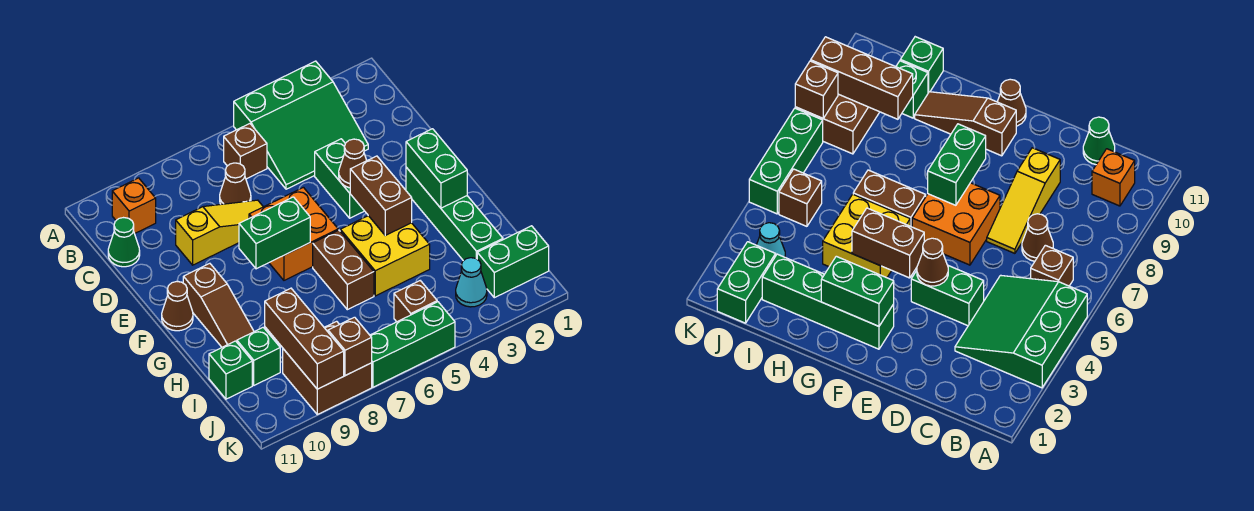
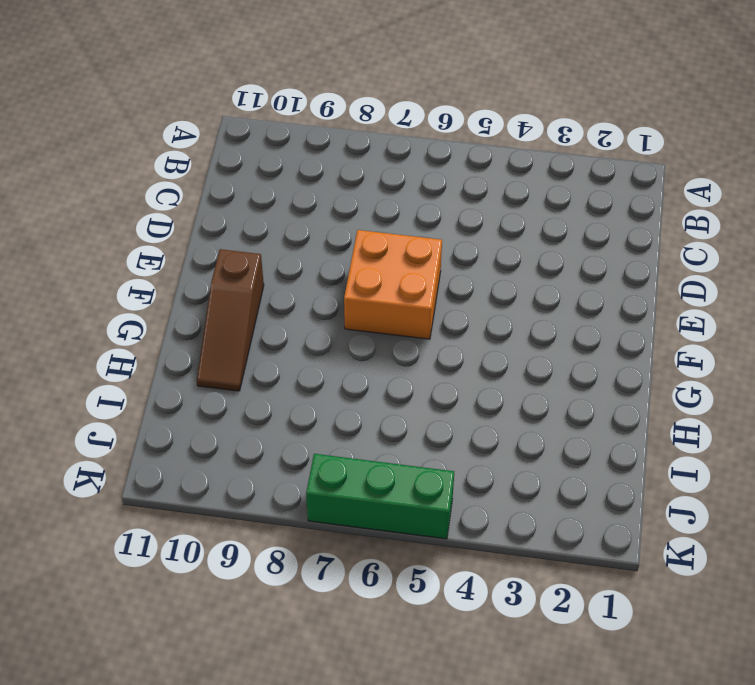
none -> green slope A3:C5 level 1 top A
none -> brown brick B6 level 1
none -> orange brick B10 level 1

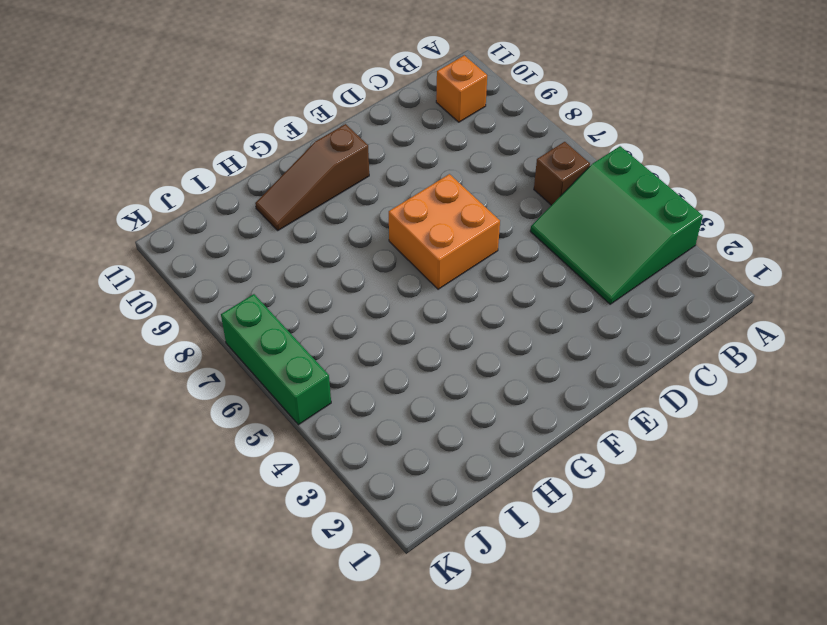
none -> brown cone C7 level 1
none -> green cone C11 level 1
none -> green brick D4:E4 level 1

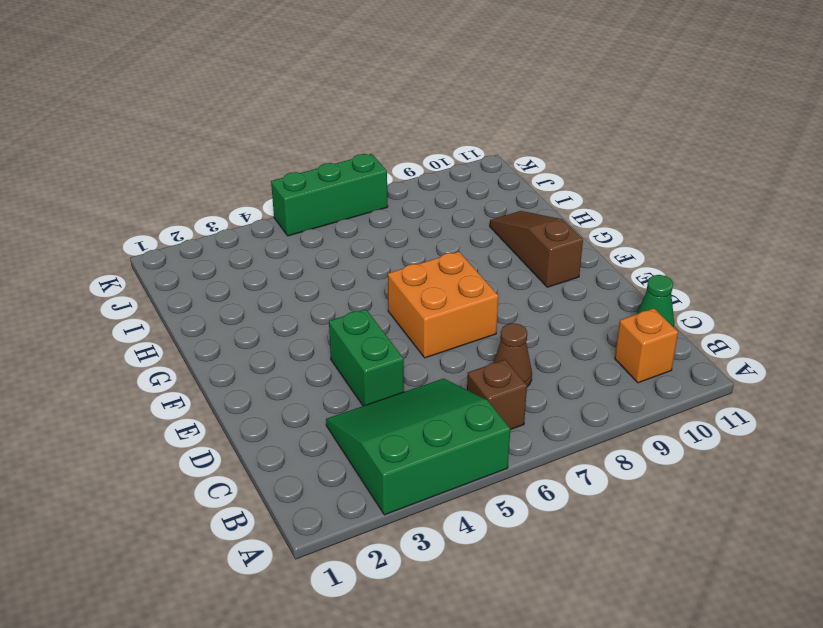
none -> yellow slope D7:D9 level 1 top 9
none -> green brick F2:I2 level 1
none -> brown cone F11 level 1

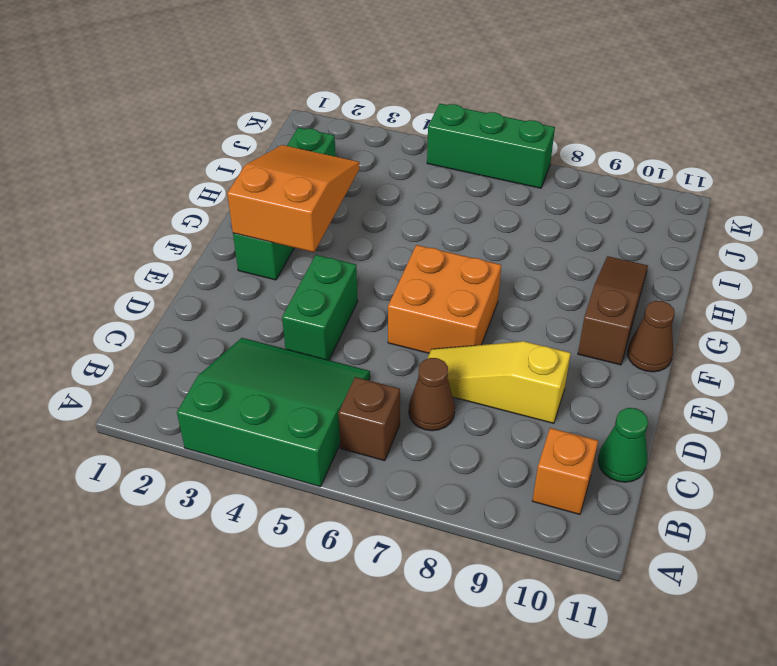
orange slope F2:H3 level 2 top F -> green brick F2:G2 level 2
none -> yellow brick G4:H5 level 1
none -> brown brick G6:H6 level 1
none -> green brick I10 level 1

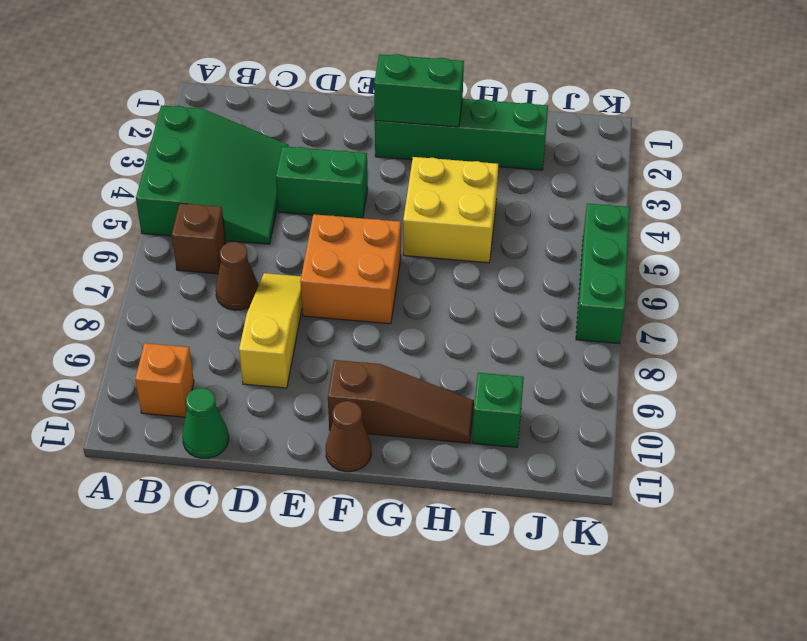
none -> brown brick G6:H6 level 1
none -> green brick I11 level 1
none -> green brick J1:J2 level 1

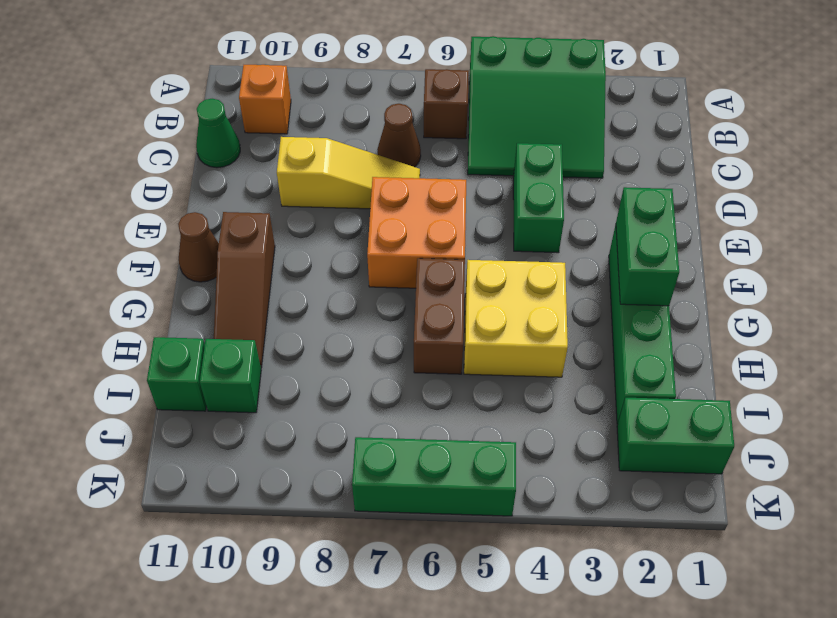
none -> cyan cone J3 level 1
none -> brown brick J5 level 1
none -> brown brick J8:K9 level 1

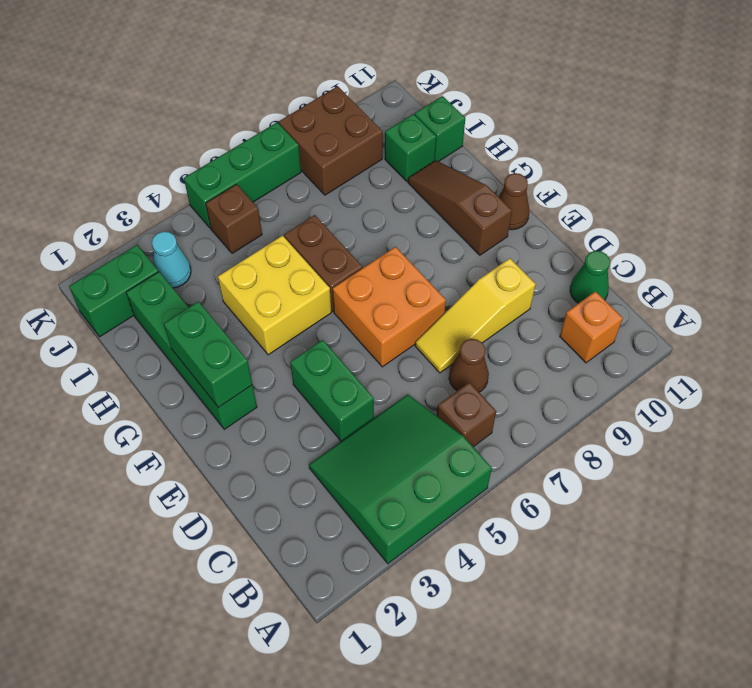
none -> brown cone E4 level 2
none -> brown brick F4:G4 level 2
none -> green brick F7:F8 level 2

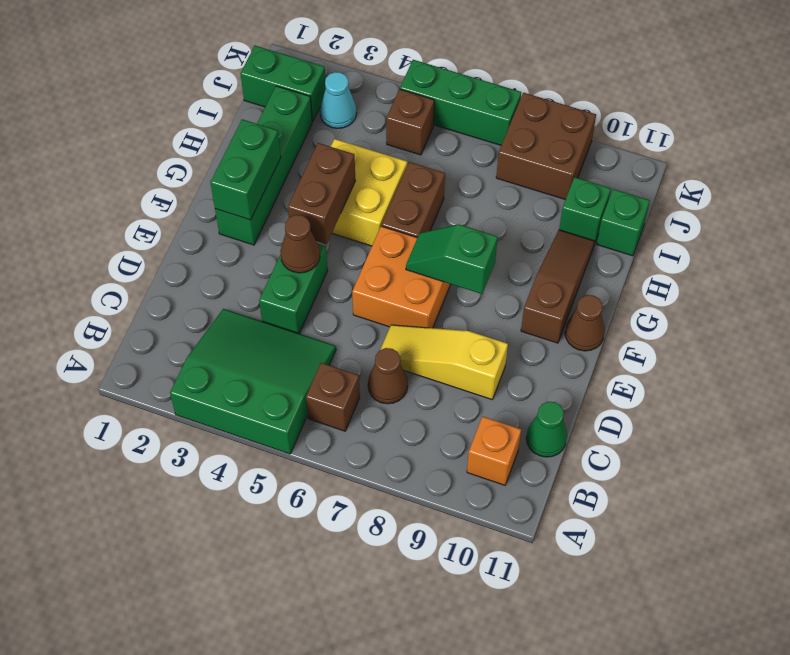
green slope F7:F8 level 2 top 8 -> green brick F7:F8 level 2
none -> brown brick I9:K9 level 2
none -> brown brick K8 level 2

